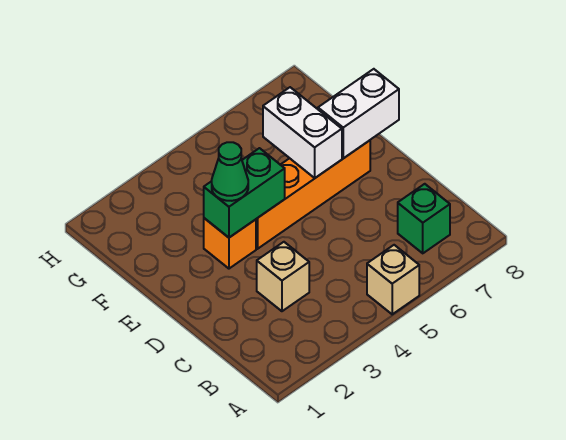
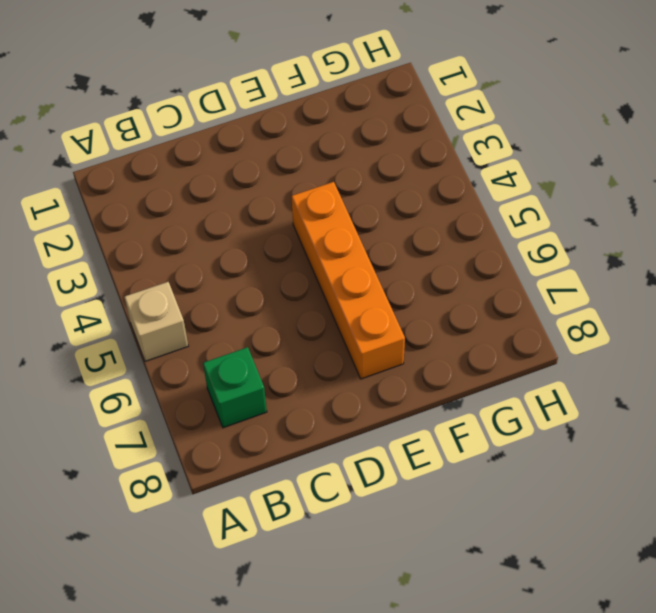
none -> tan brick C3 level 1
none -> orange brick E3 level 1

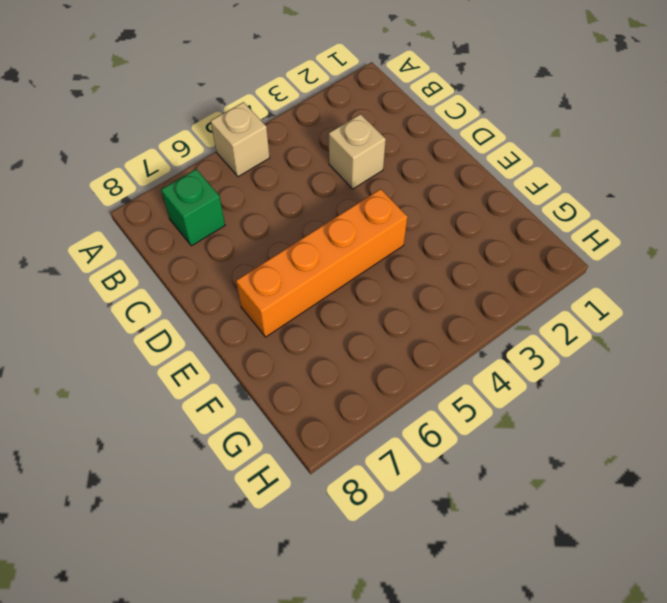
none -> orange brick E3 level 1
none -> green brick E3:E4 level 2

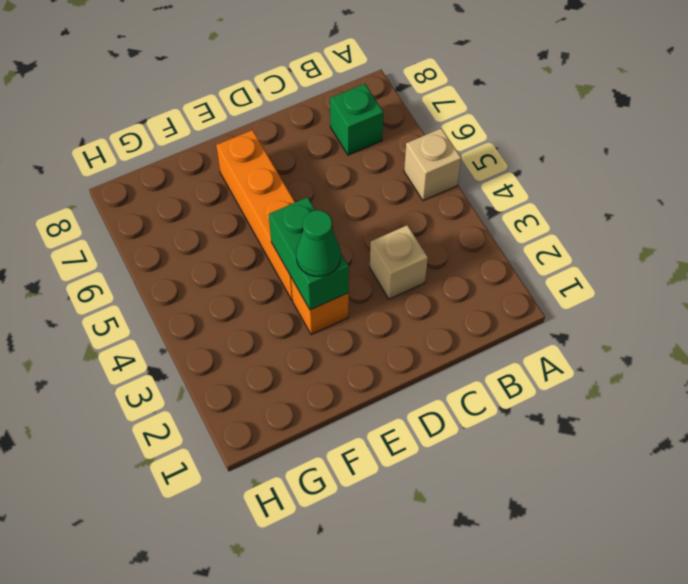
none -> white brick E6:F6 level 2
none -> white brick E7:E8 level 2

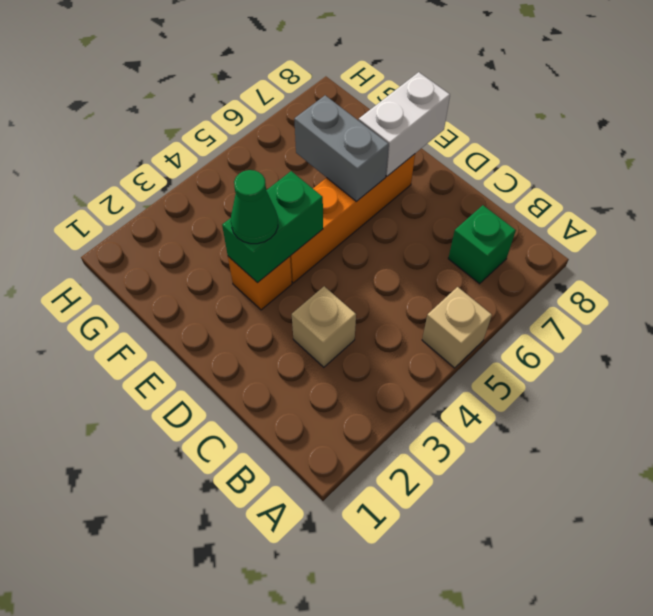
grey brick E6:F6 level 2 -> white brick E6:F6 level 2

